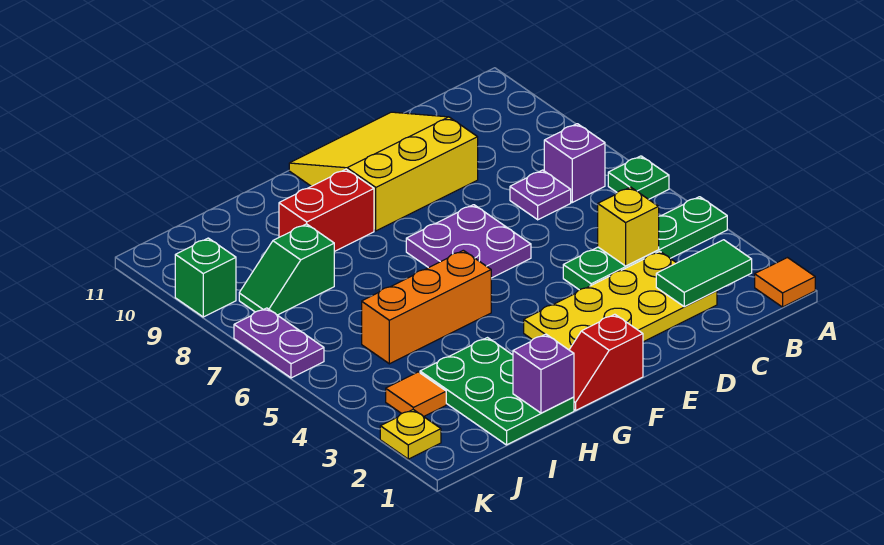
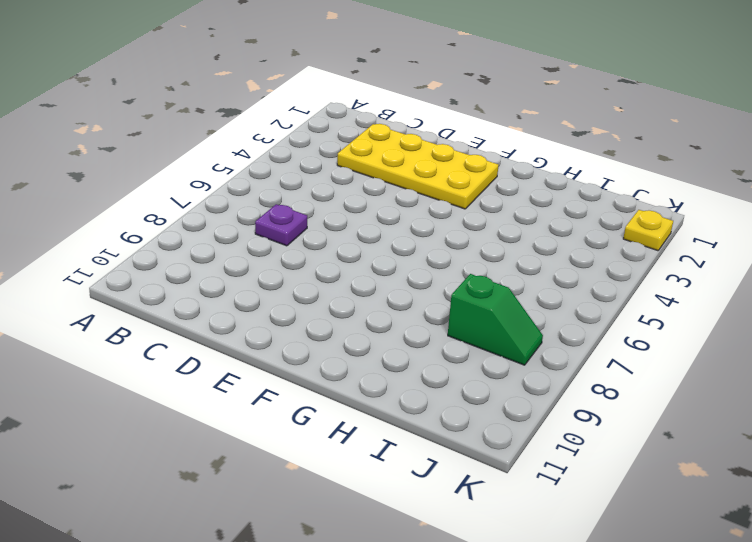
none -> orange tile A1 level 1
none -> green plate A4:D4 level 1
none -> green plate A6 level 1

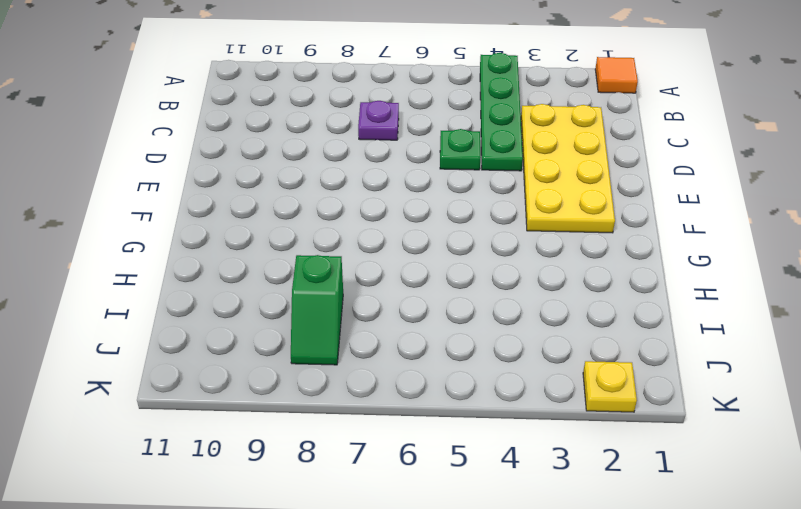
green plate D5 level 1 -> green plate A6 level 1
none -> purple brick B7 level 1
none -> yellow slope D9:F11 level 1 top 9
none -> purple plate E6:F7 level 1

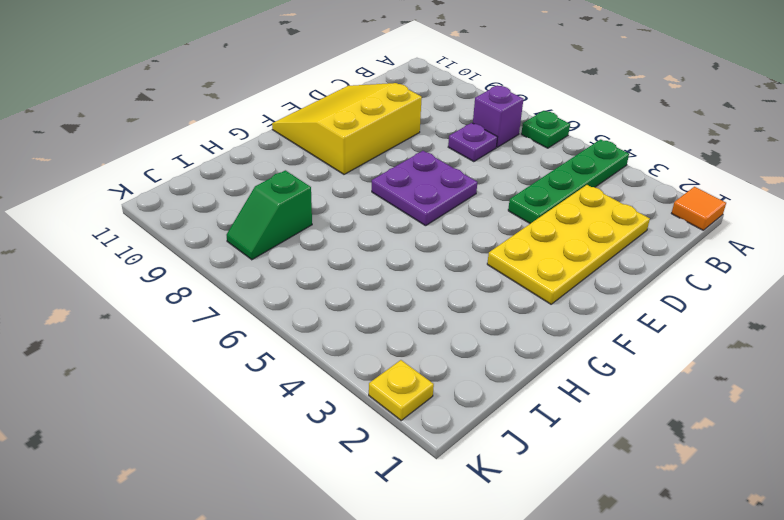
none -> red slope F1:G1 level 1 top F
none -> orange brick G5:I5 level 1
none -> red brick G9:H9 level 1

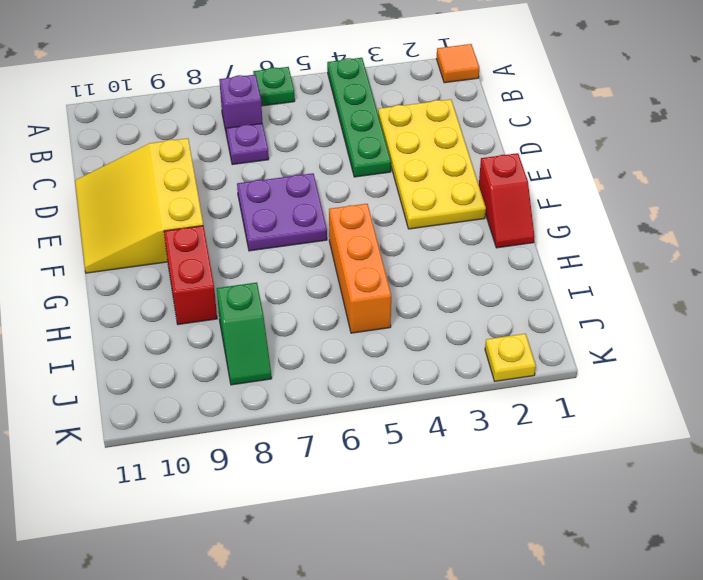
none -> green plate H1:I3 level 1
none -> orange tile J3 level 1
none -> purple plate K6:K7 level 1

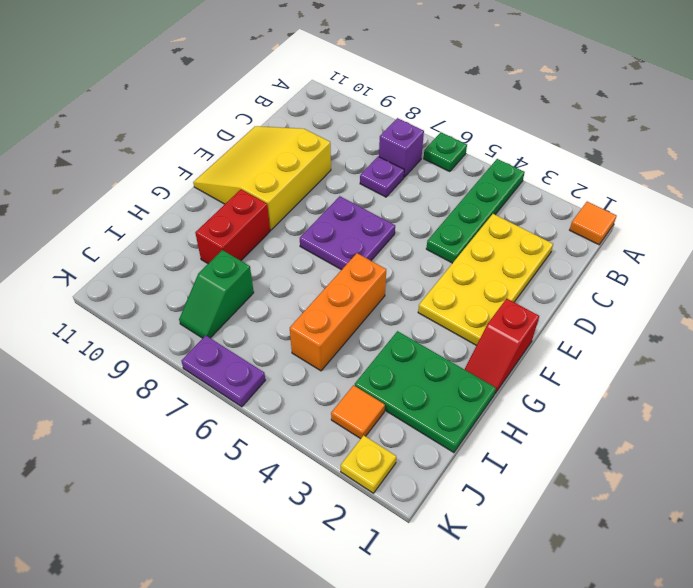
none -> green brick K9 level 1
none -> green tile B2:C2 level 2
none -> yellow brick C4 level 2

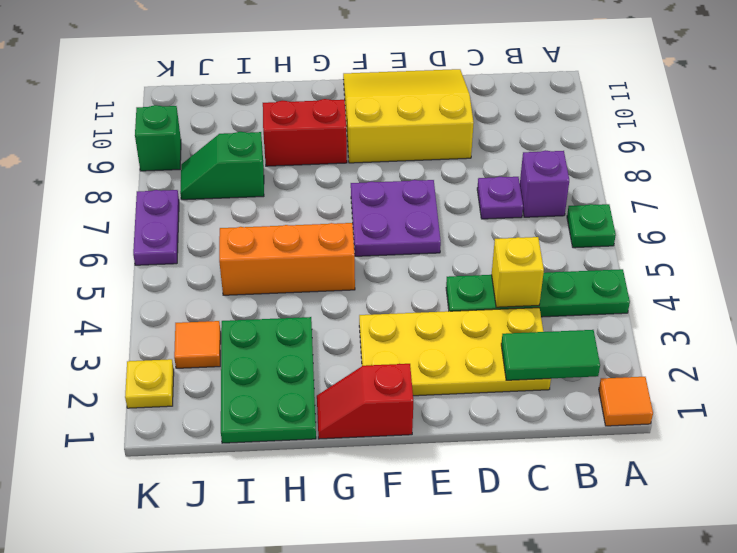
none -> purple brick H1 level 2

